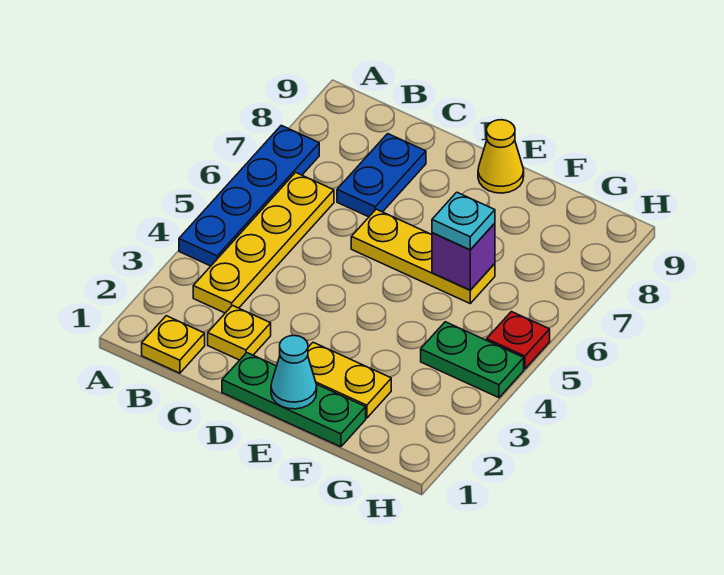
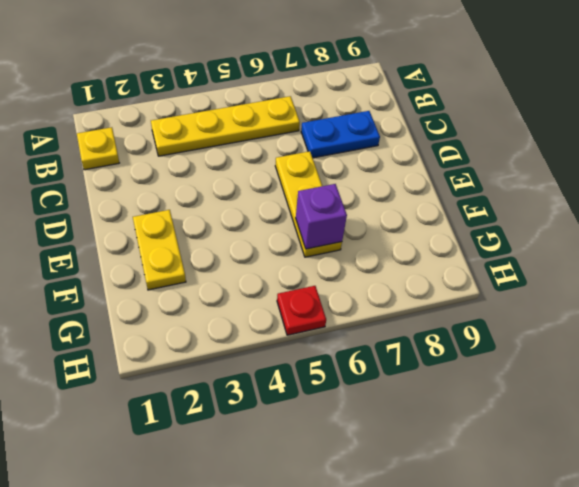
none -> blue plate A4:A7 level 1
none -> yellow plate C2 level 1
none -> green plate D1:F1 level 1

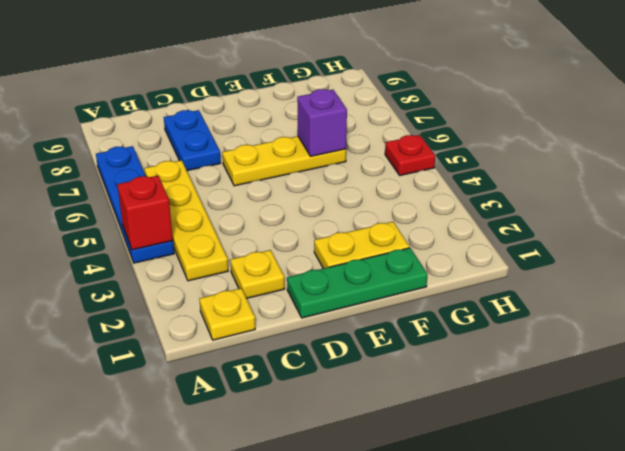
red brick A4 level 2 -> none
none -> yellow cone E9 level 1
none -> green plate G4:H4 level 1
none -> cyan cone E1 level 2

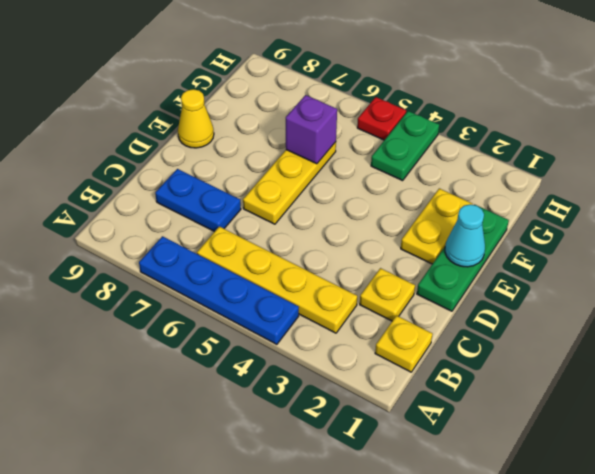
none -> cyan plate F6 level 3

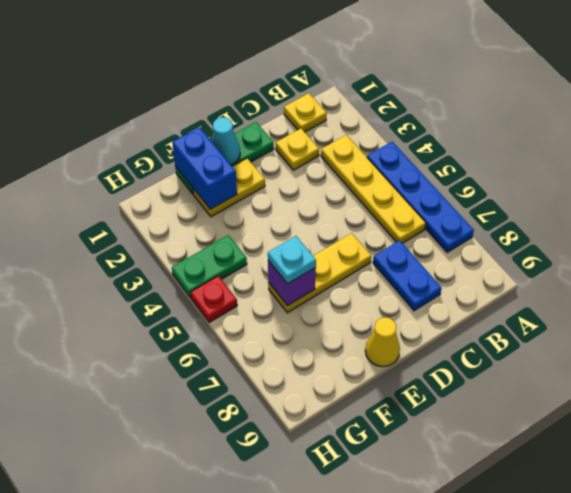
blue brick F1:F2 level 2 -> none

